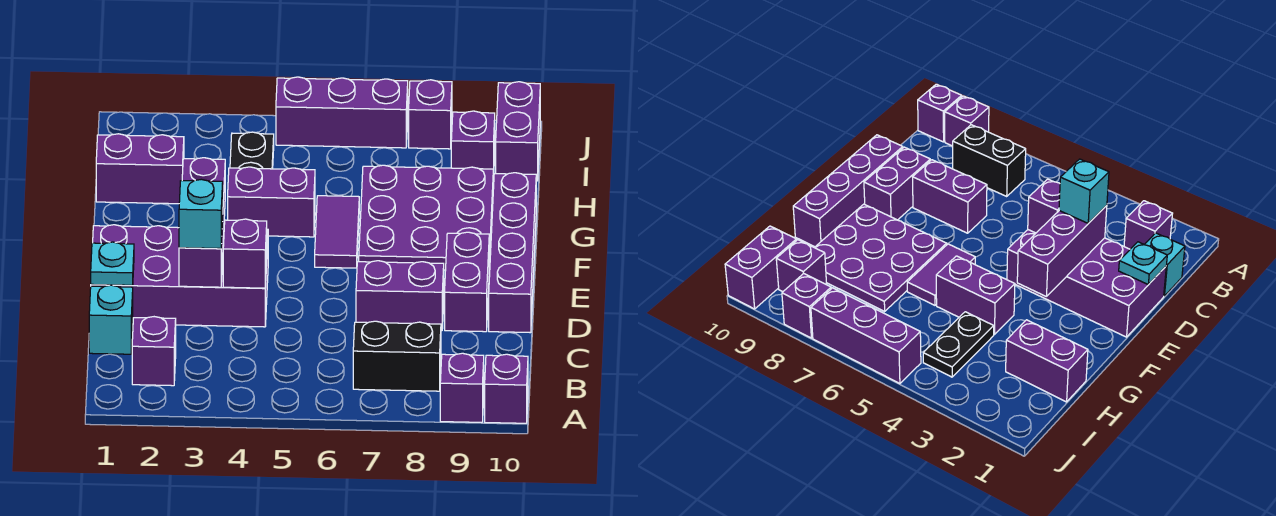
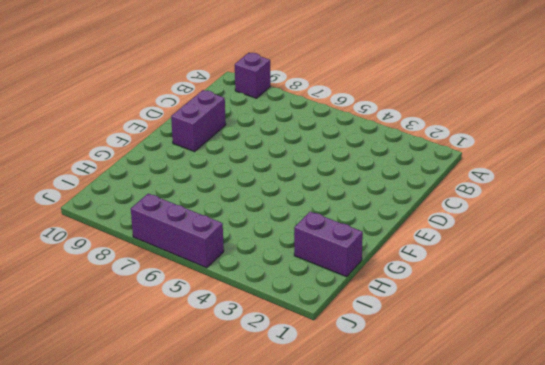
none -> purple brick A10 level 1
none -> purple brick B2 level 1
none -> black brick B7:B8 level 1

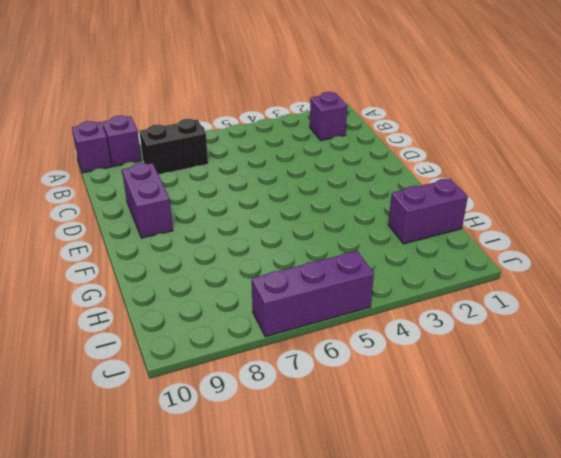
none -> cyan brick C1 level 1
none -> purple brick D1:E4 level 1
none -> purple brick D7:D8 level 1

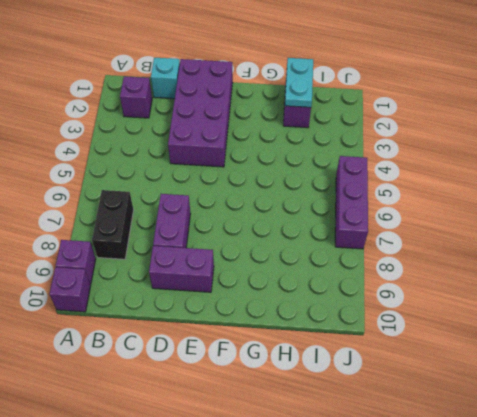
cyan plate H1:H2 level 2 -> none
none -> purple brick D10:G10 level 1
none -> purple tile F6:G6 level 1
none -> purple plate F7:H9 level 1

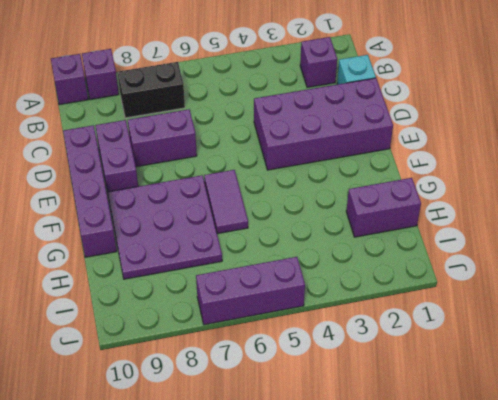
none -> purple brick G4:G5 level 1
none -> black plate H4:I4 level 1
none -> purple brick I9 level 1

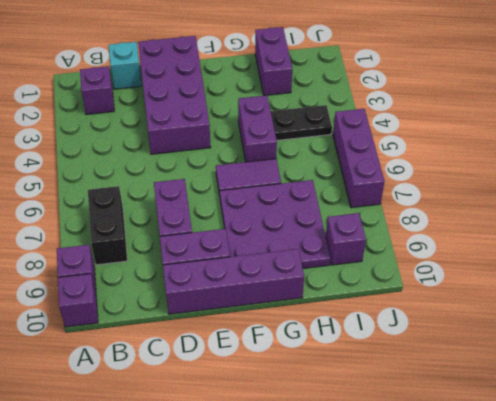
none -> purple brick I10:J10 level 1
none -> purple brick J8 level 1
none -> cyan plate D1 level 2

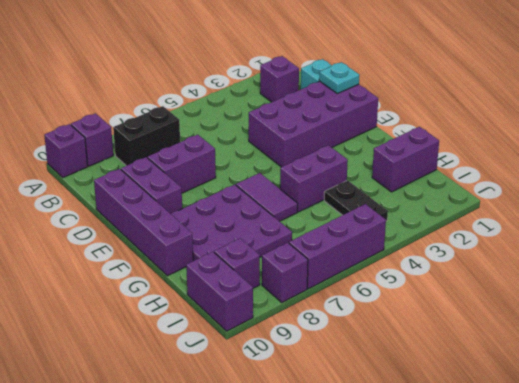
none -> purple brick D3:F3 level 2
none -> purple brick D4 level 2
none -> cyan brick D3 level 3

